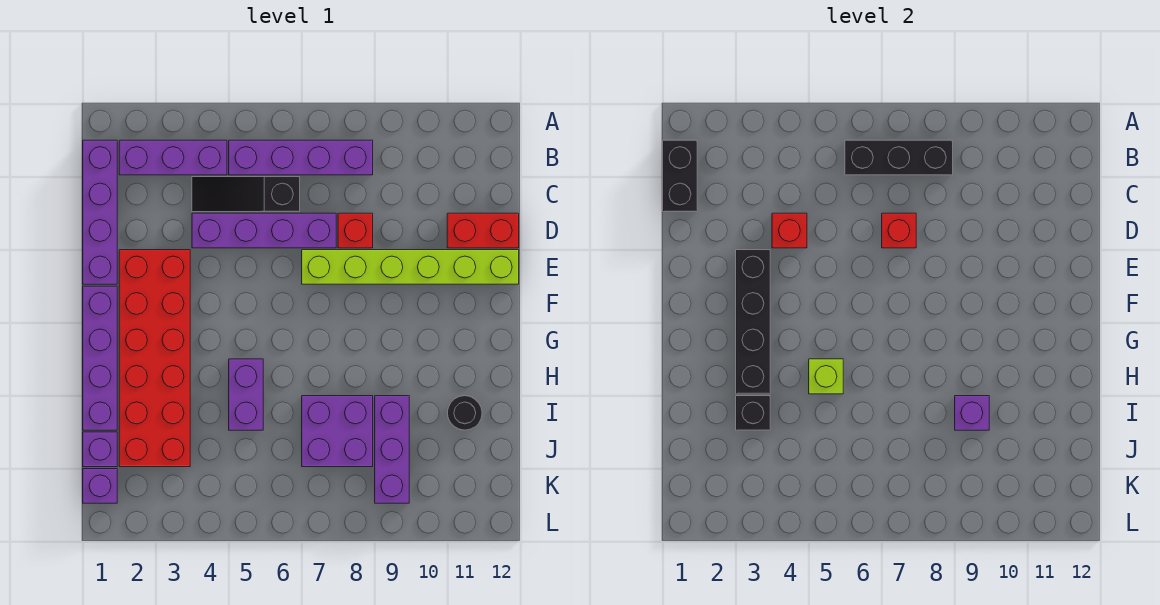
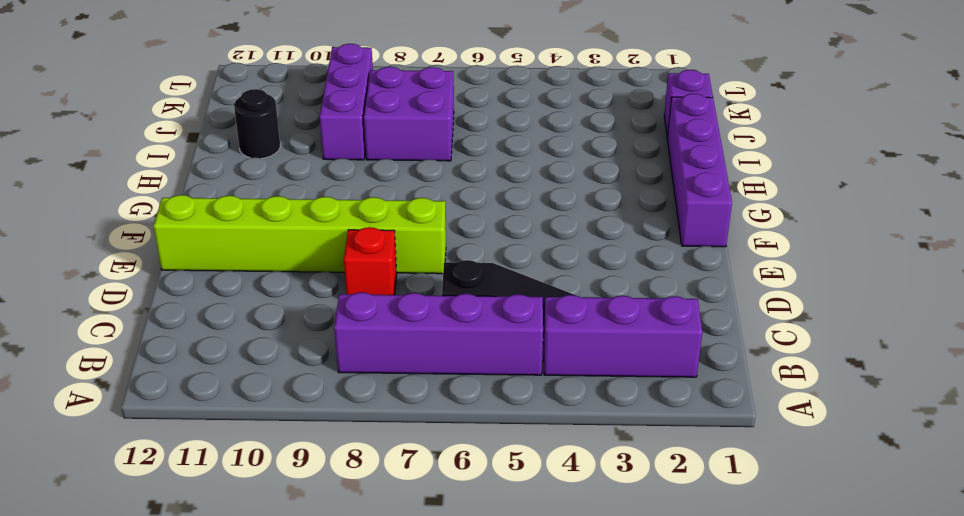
none -> purple brick B1:E1 level 1
none -> purple brick D4:D7 level 1
none -> red brick D11:D12 level 1

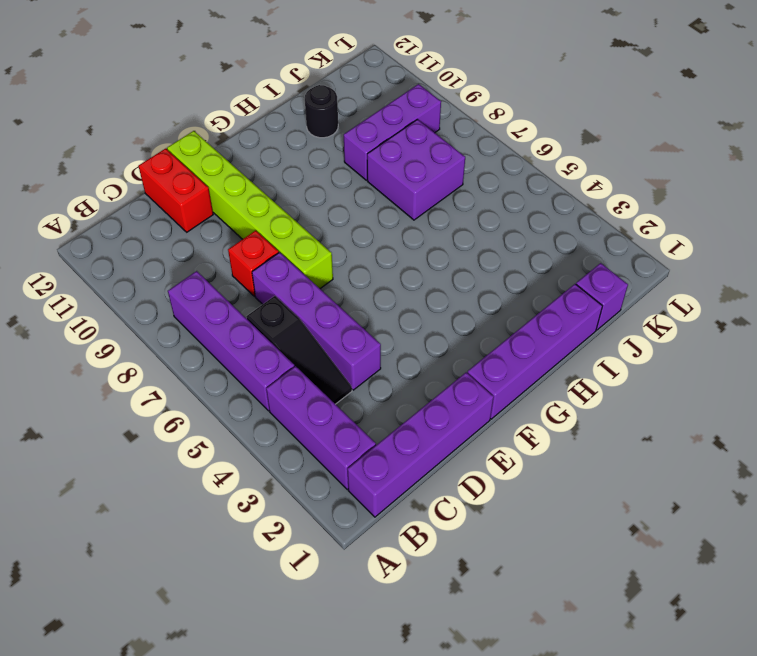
none -> red brick E2:J3 level 1
none -> purple brick H5:I5 level 1
none -> purple brick K1 level 1

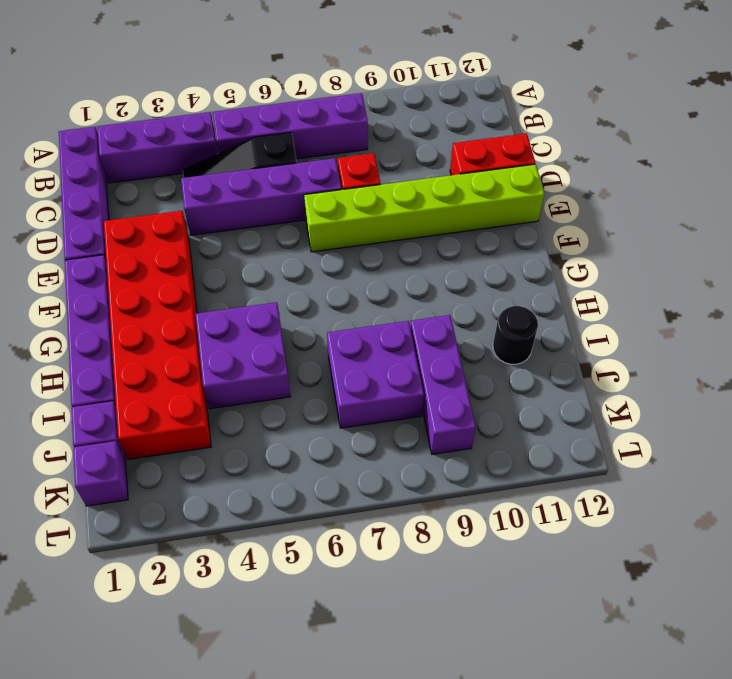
purple brick H4:I5 level 1 -> purple brick H5:I5 level 1
none -> black brick B1:C1 level 2
none -> black brick B6:B8 level 2
none -> red brick D4 level 2

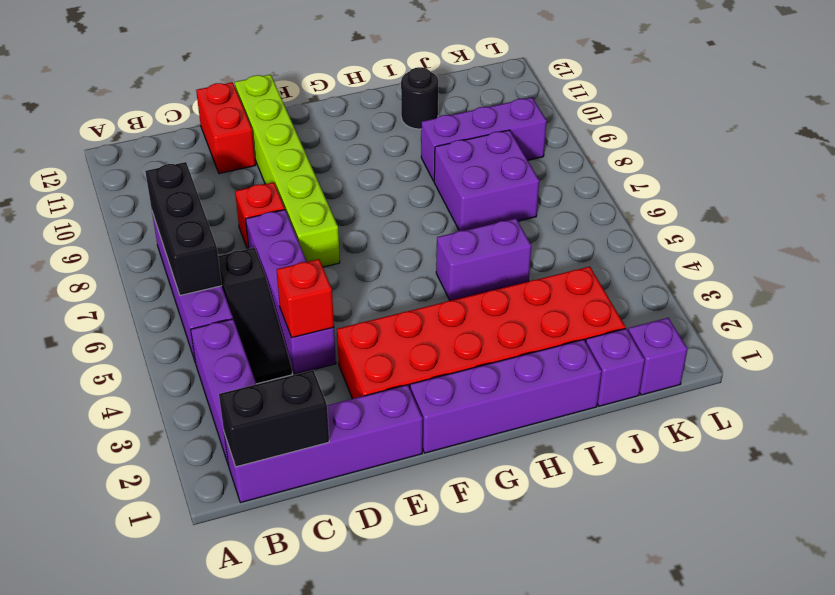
none -> red brick D7 level 2
none -> black brick E3:H3 level 2
none -> lime brick H5 level 2

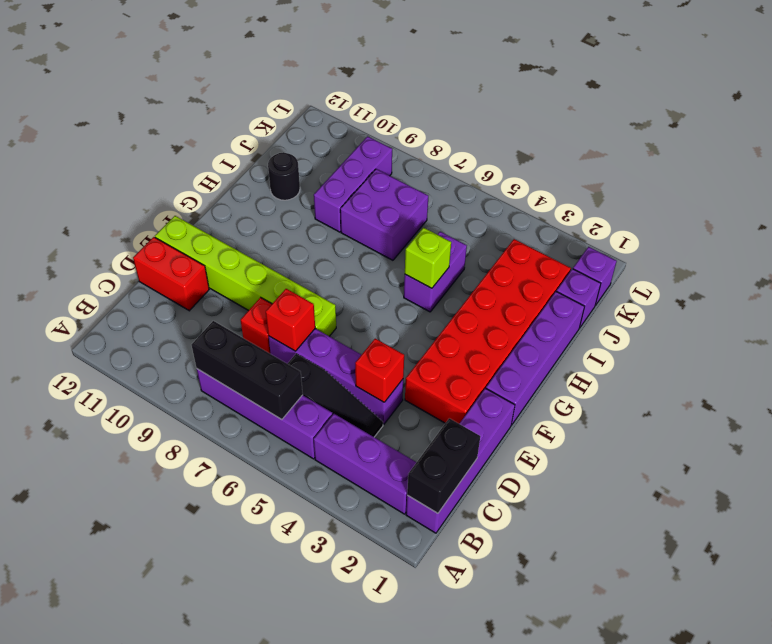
none -> black brick E3:H3 level 2
none -> black brick I3 level 2
none -> purple brick I9 level 2

